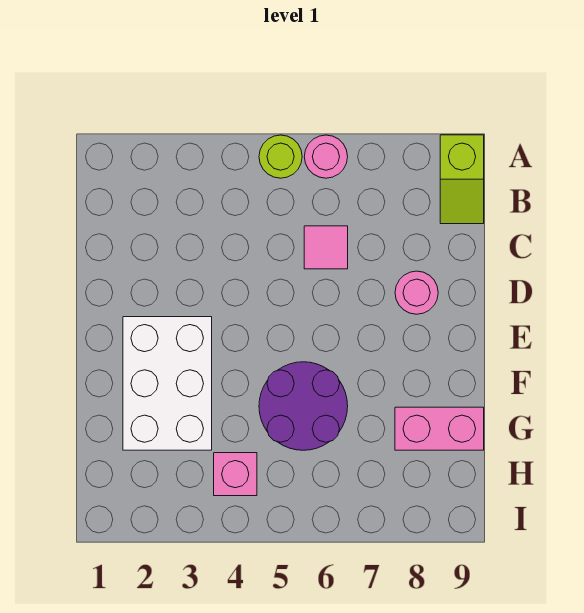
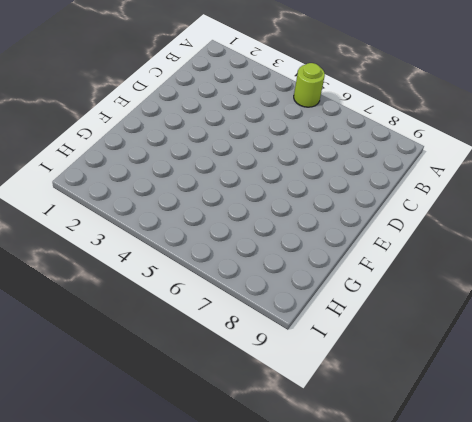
none -> pink round brick A6 level 1
none -> lime slope A9:B9 level 1 top A

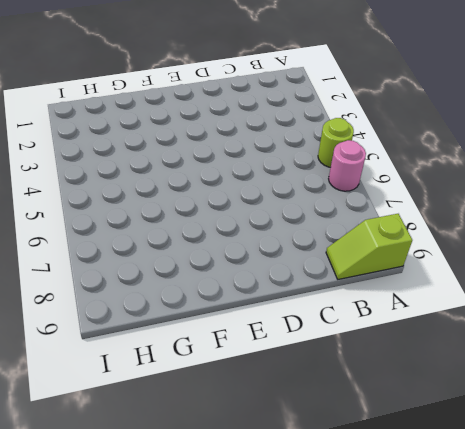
none -> pink tile C6 level 1
none -> pink round brick D8 level 1

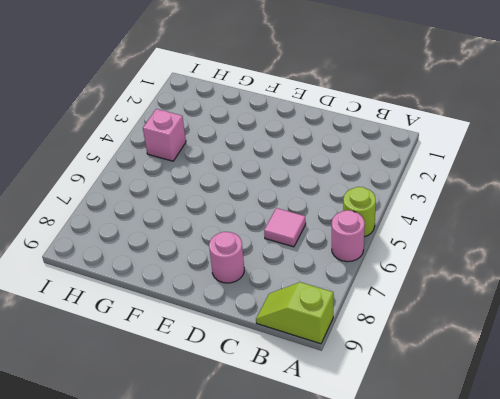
none -> white brick E2:G3 level 1
none -> purple round brick F5:G6 level 1

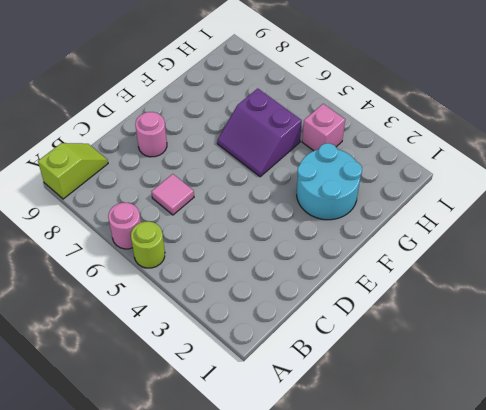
cyan round brick F2:G3 level 1 -> white brick E2:G3 level 1
purple slope F5:G6 level 1 top G -> purple round brick F5:G6 level 1
none -> pink brick G8:G9 level 1

